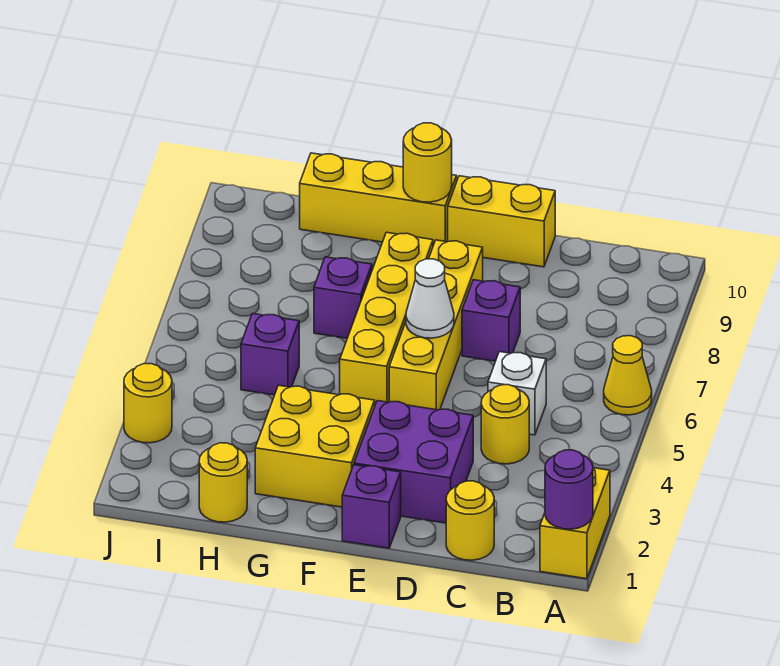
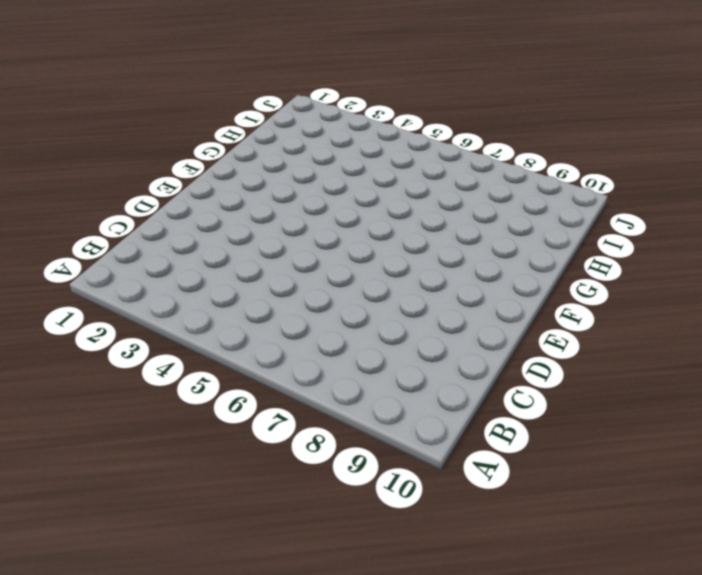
none -> yellow brick A1:A2 level 1
none -> yellow cone A6 level 1
none -> yellow round brick C1 level 1

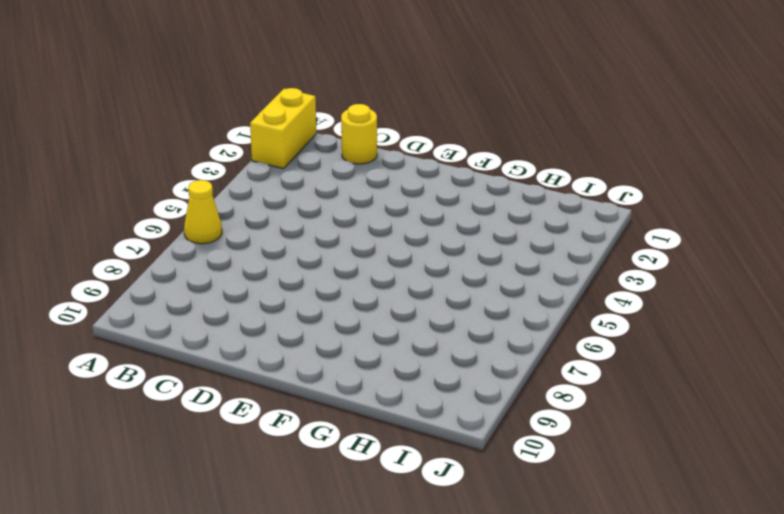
none -> yellow round brick C4 level 1
none -> white brick C5 level 1
none -> purple brick D2:E3 level 1

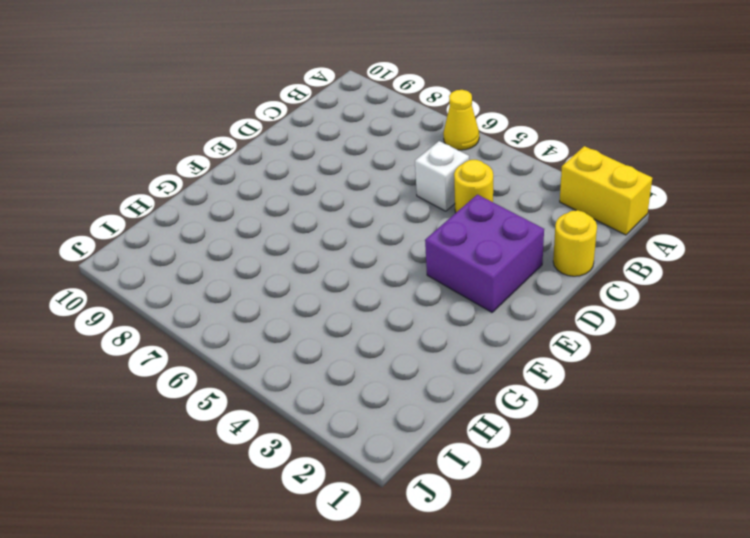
none -> purple brick D7 level 1
none -> yellow brick D10:E10 level 1
none -> purple brick E1 level 1

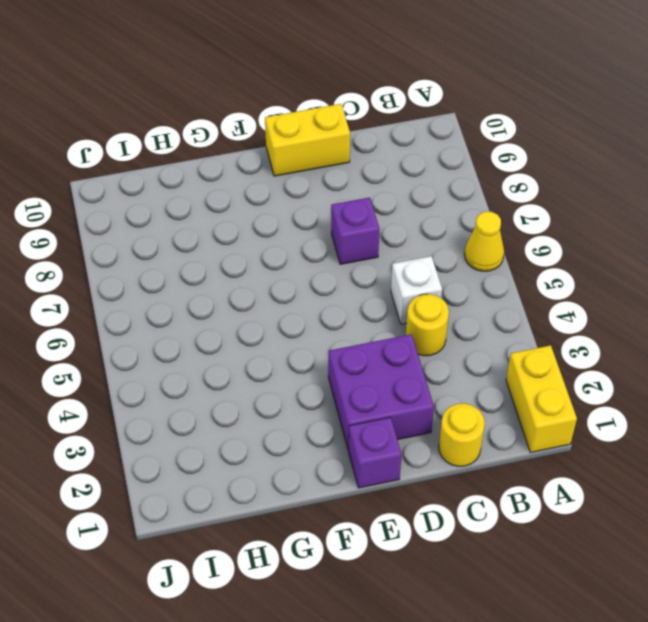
none -> yellow brick E5:E8 level 1
none -> yellow brick F2:G3 level 1
none -> yellow brick F5:F8 level 1

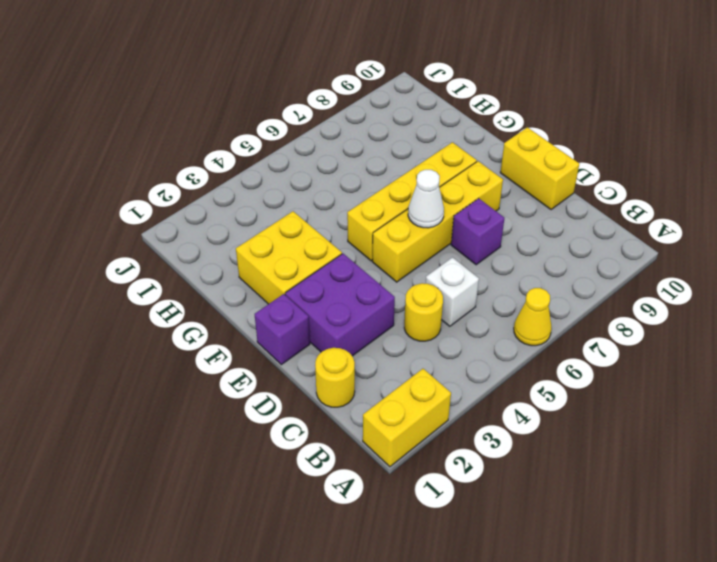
none -> yellow brick F10:H10 level 1
none -> purple brick G7 level 1
none -> yellow round brick H1 level 1

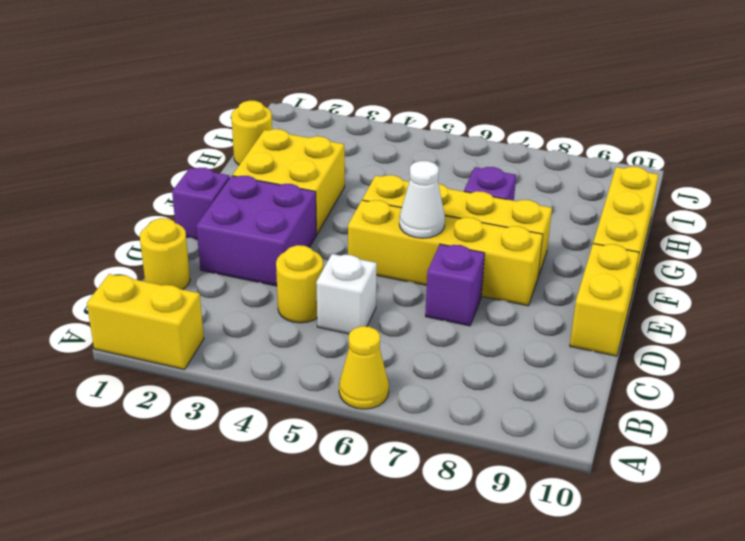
none -> purple brick H5 level 1
none -> yellow round brick J3 level 1
none -> purple round brick A1 level 2

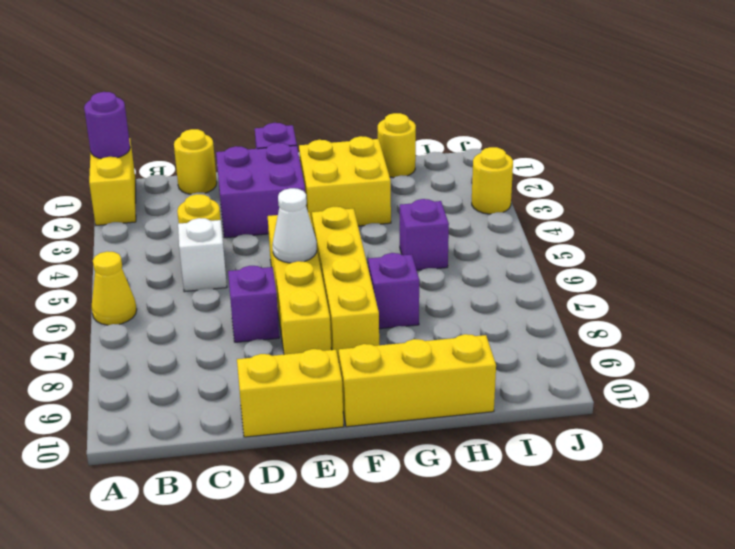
none -> yellow round brick F10 level 2

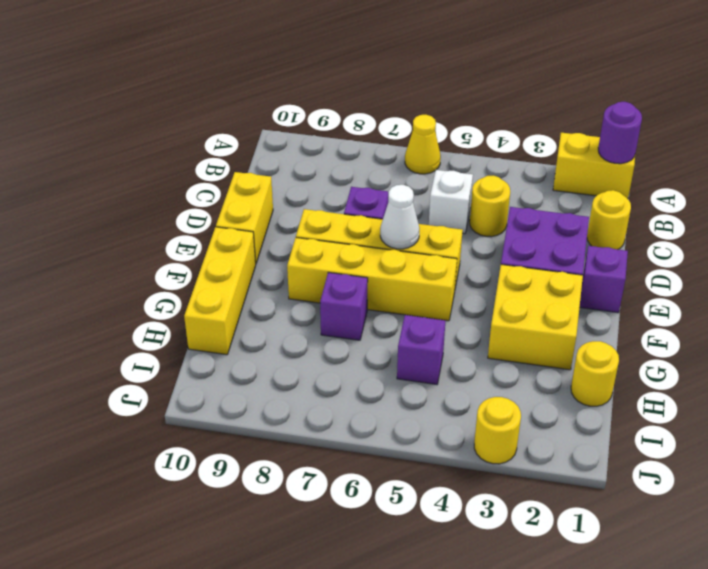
none -> yellow round brick F10 level 2

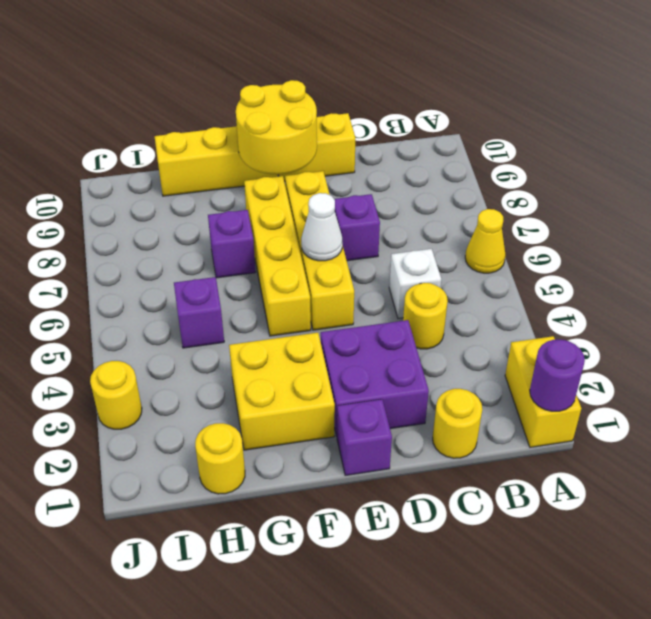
yellow round brick E9:F10 level 2 -> yellow round brick F10 level 2

